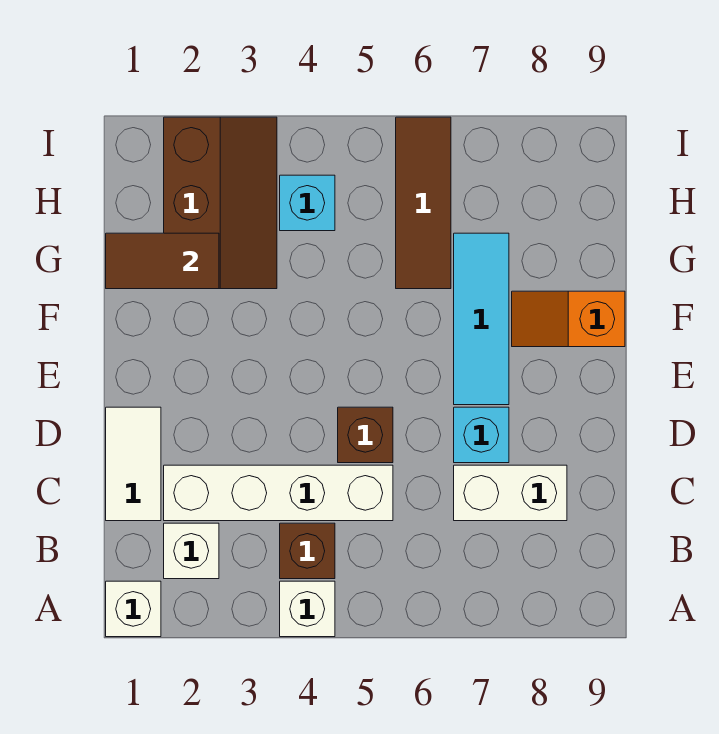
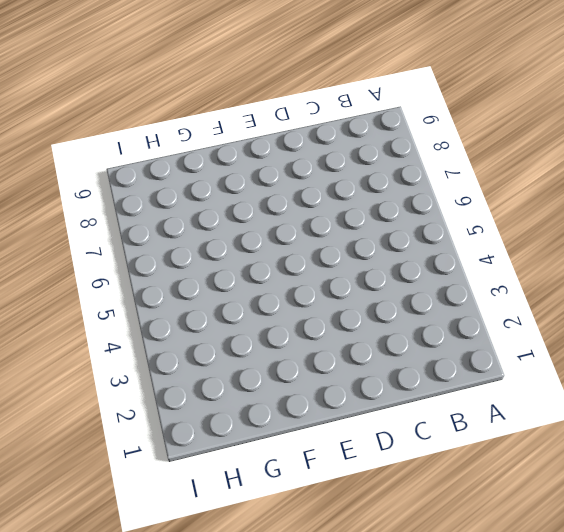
none -> white brick A1 level 1
none -> white brick A4 level 1
none -> white brick B2 level 1

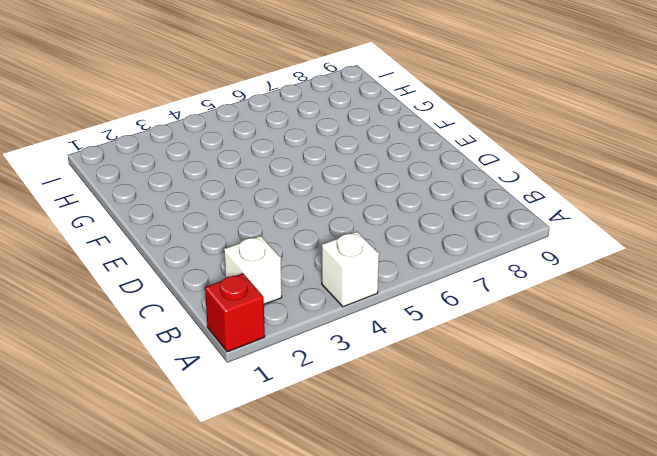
red brick A1 level 1 -> white brick A1 level 1
none -> brown brick B4 level 1
none -> white tile C1:D1 level 1
none -> white brick C2:C5 level 1

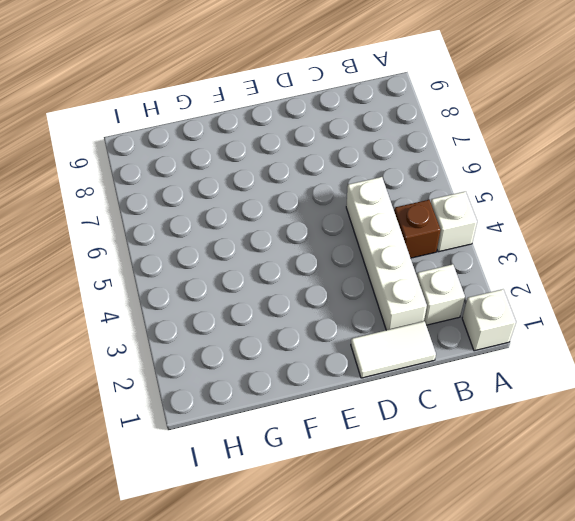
none -> white brick C7:C8 level 1
none -> brown brick D5 level 1
none -> cyan brick D7 level 1

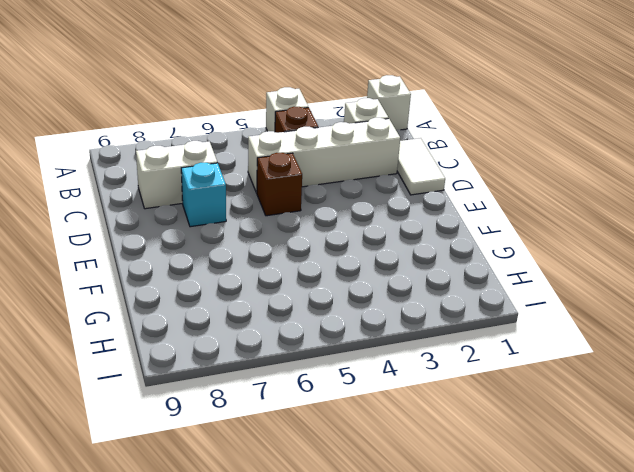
none -> cyan tile E7:G7 level 1
none -> orange slope F8:F9 level 1 top 9
none -> brown slope G2:I3 level 1 top 2

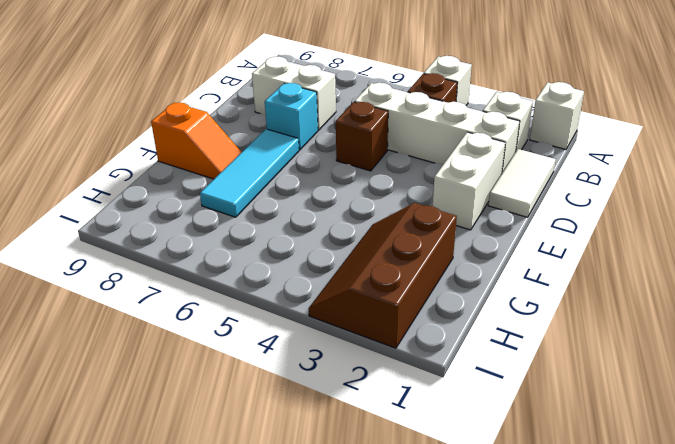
white brick D2:E2 level 1 -> none
none -> brown tile G6:I6 level 1
none -> cyan brick H4 level 1
none -> brown tile G1:G2 level 2

